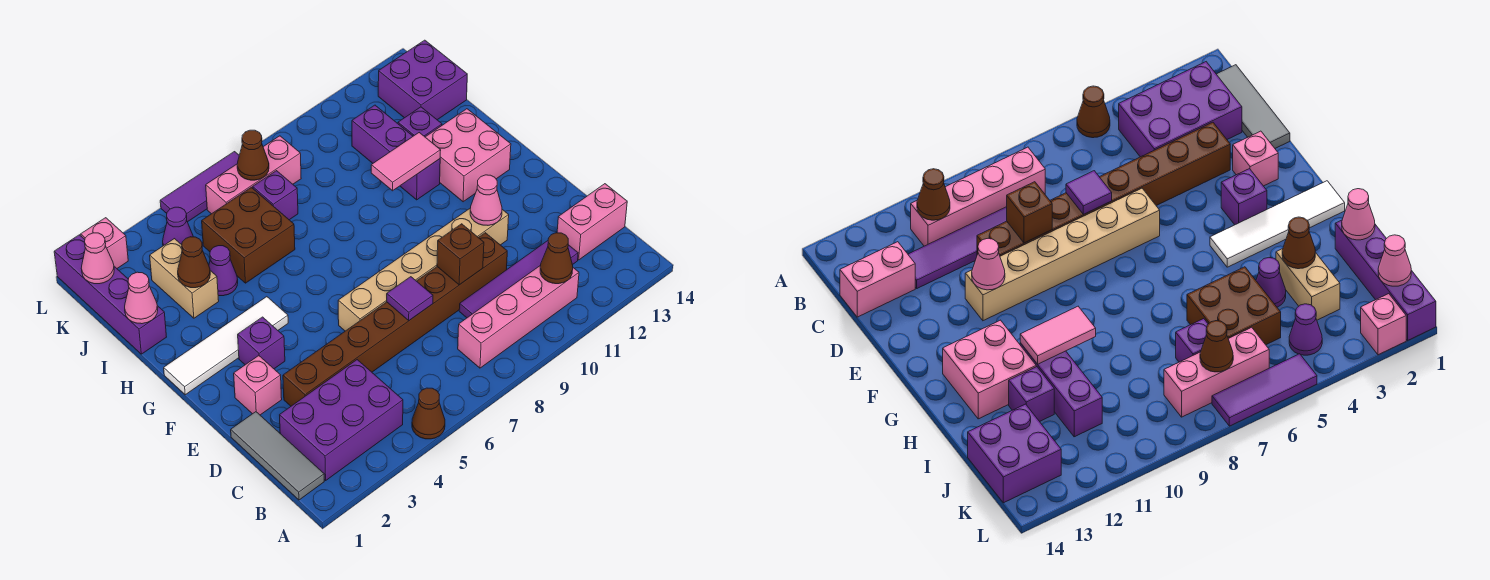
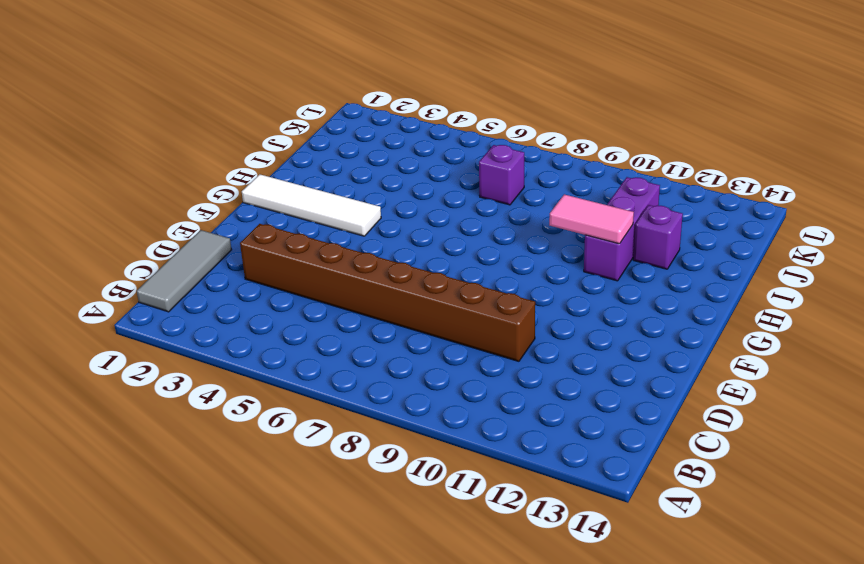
none -> brown cone A5 level 1
none -> purple brick B2:C4 level 1
none -> pink brick B8:B11 level 1
none -> purple tile C9:C12 level 1

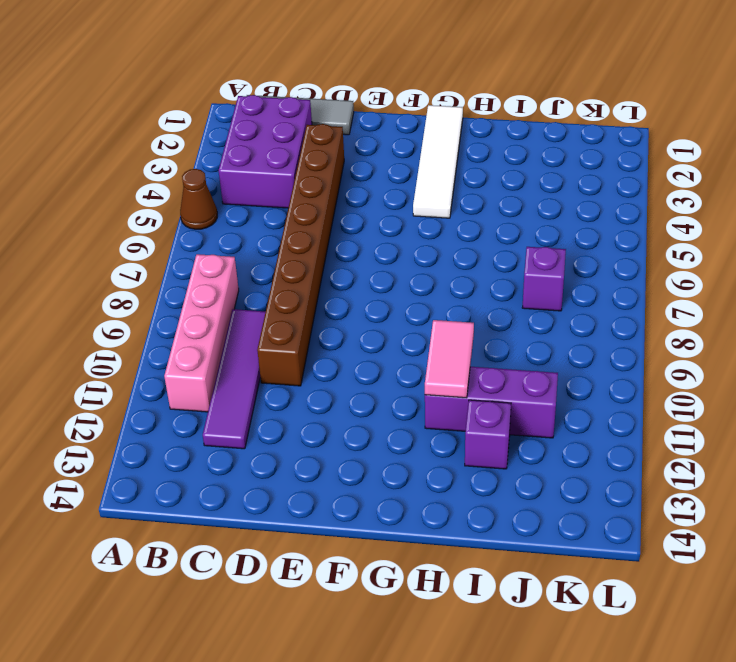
none -> pink brick C13:C14 level 1
none -> pink brick E2 level 1
none -> tan brick E6:E11 level 1
none -> purple brick F3 level 1

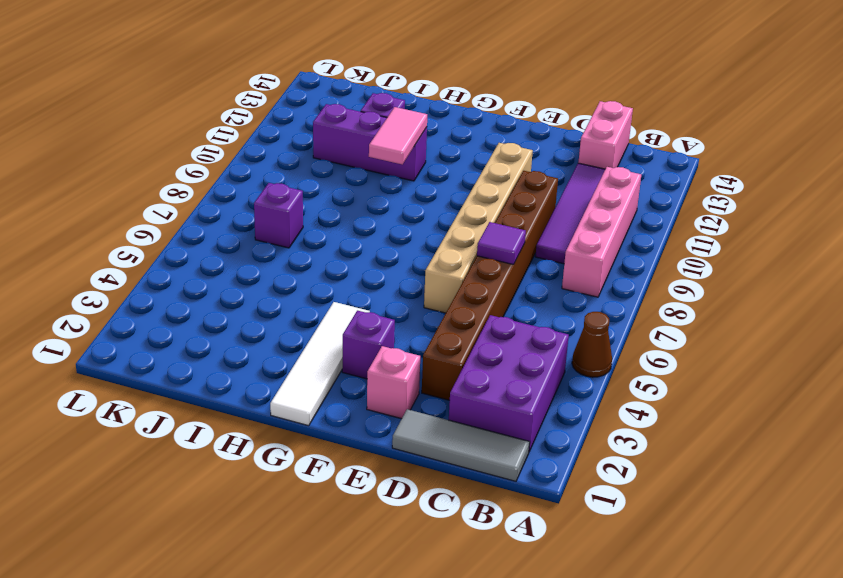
none -> pink brick G12:H13 level 1
none -> purple brick I1:L1 level 1
none -> tan brick I3:J3 level 1
none -> purple cone I4 level 1

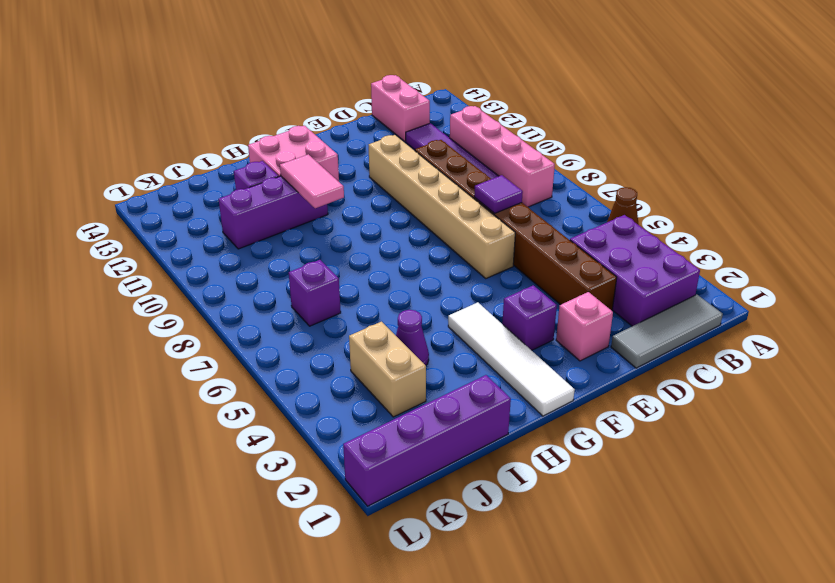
tan brick J3:J4 level 1 -> tan brick I3:J3 level 1
none -> brown brick I5:J6 level 1
none -> purple brick J13:K14 level 1
none -> purple cone K4 level 1
none -> pink brick K6:K8 level 1

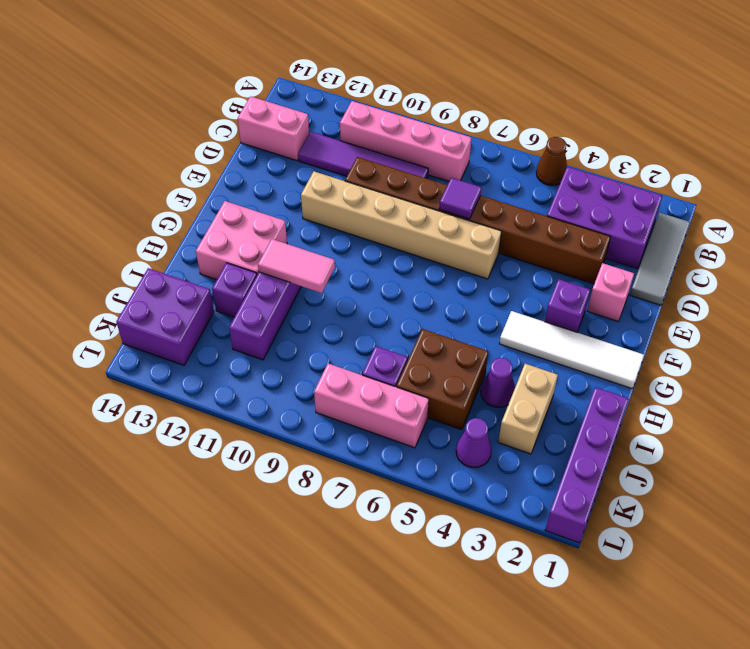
none -> pink brick L2 level 1
none -> purple tile L5:L7 level 1
none -> brown cone B11 level 2
none -> brown brick D9 level 2

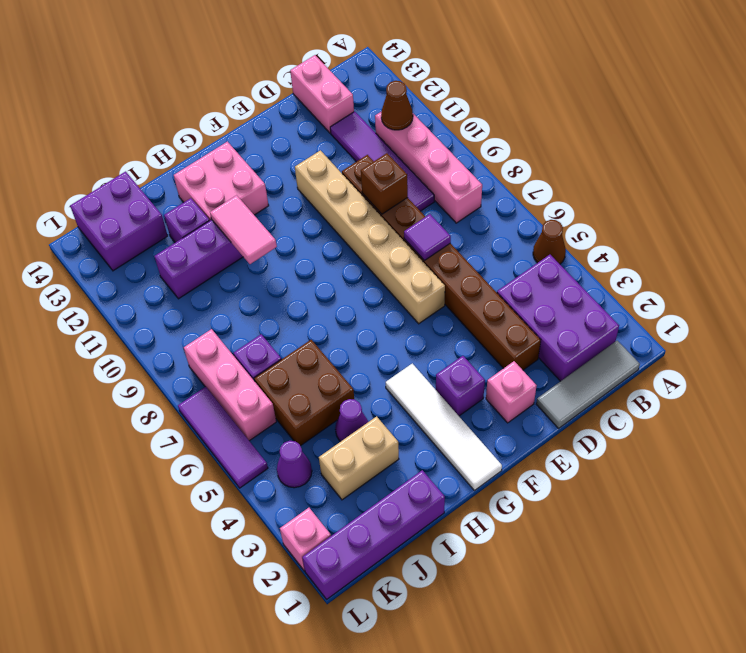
none -> pink cone E11 level 2
none -> pink cone I1 level 2
none -> brown cone I3 level 2
none -> pink cone K1 level 2

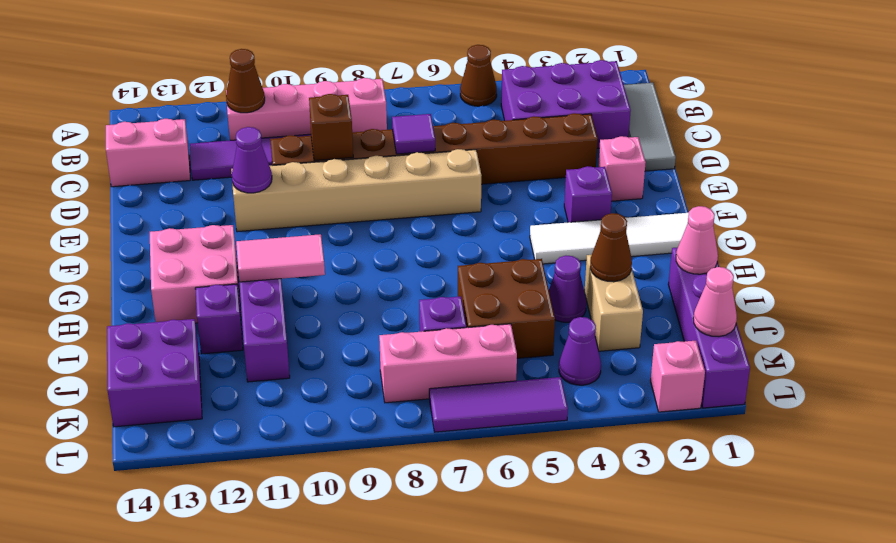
purple cone E11 level 2 -> pink cone E11 level 2
none -> brown cone K7 level 2

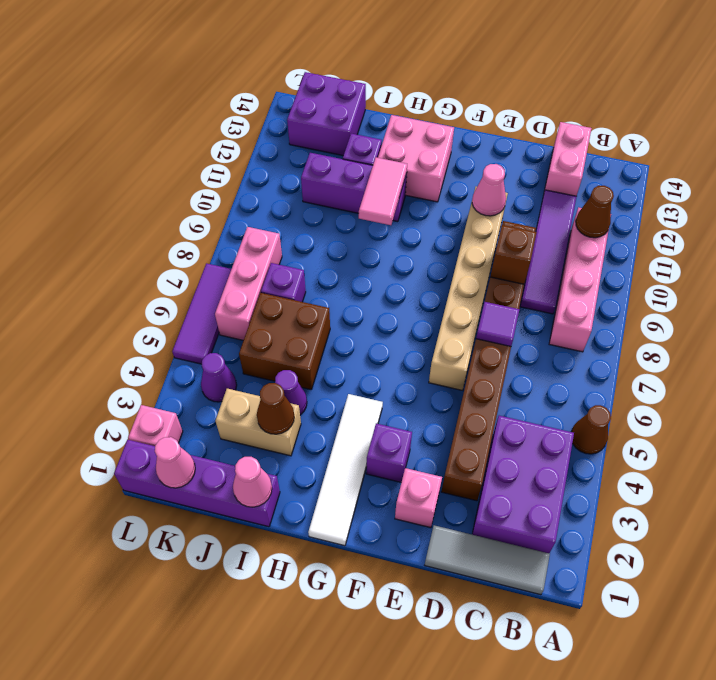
none -> brown cone K7 level 2

